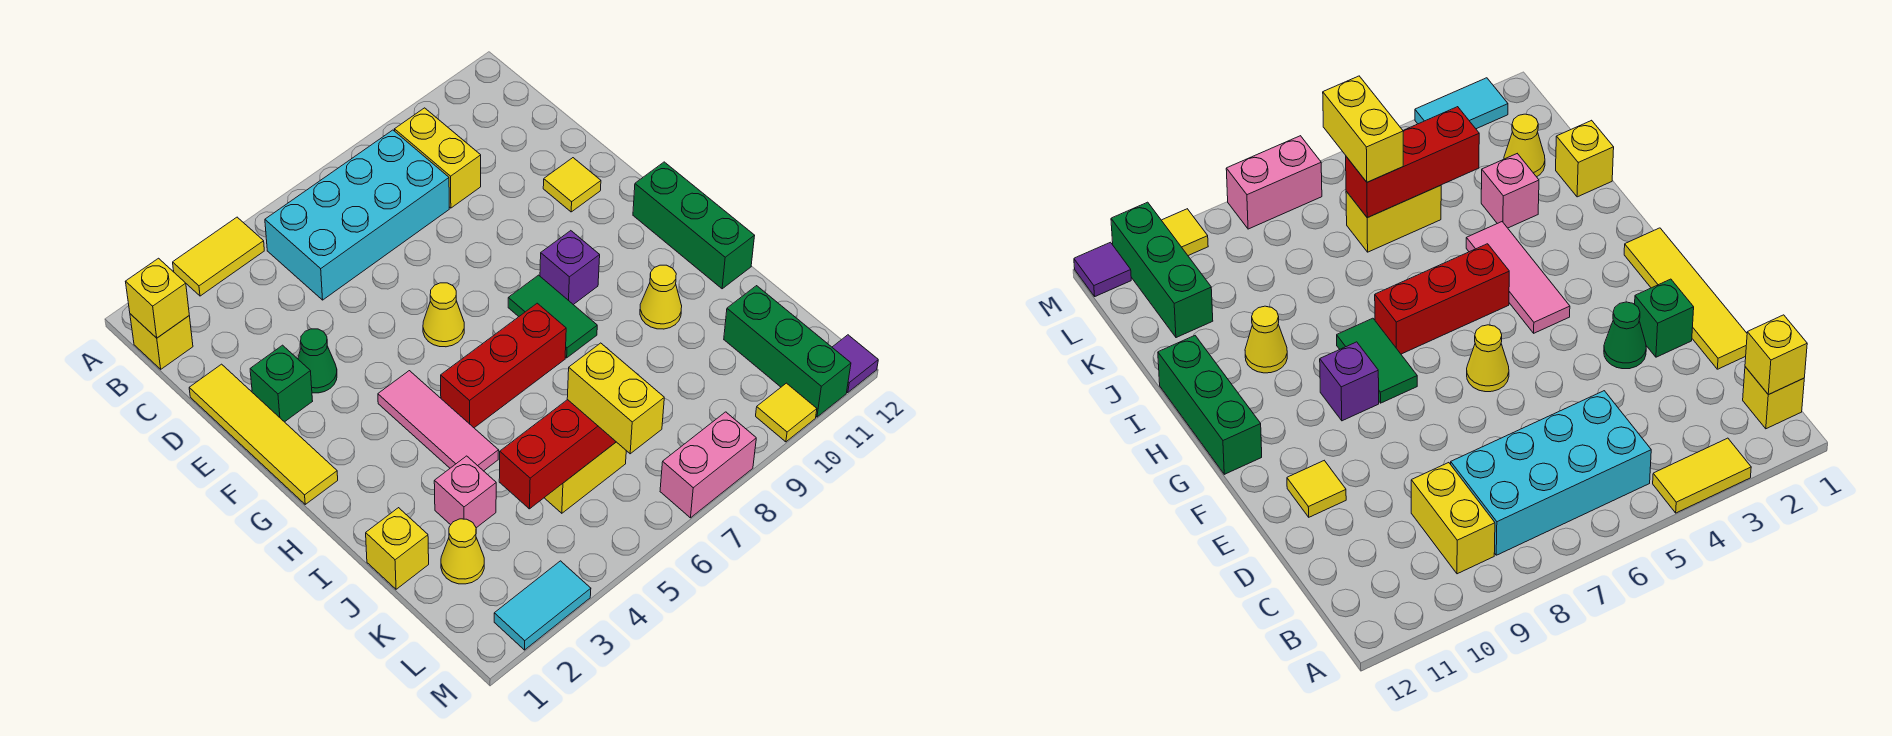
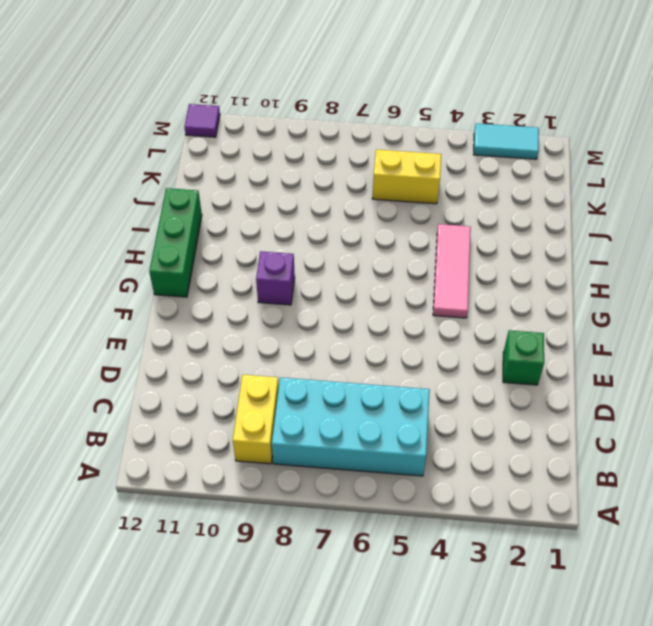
none -> yellow tile A3:A4 level 1
none -> yellow brick B1 level 1
none -> yellow tile D1:G1 level 1

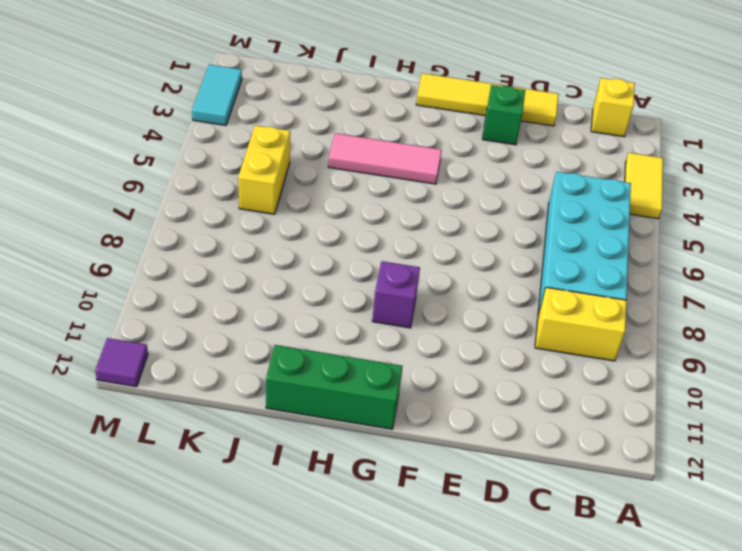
none -> green cone E3 level 1
none -> yellow tile E11 level 1
none -> yellow cone F6 level 1

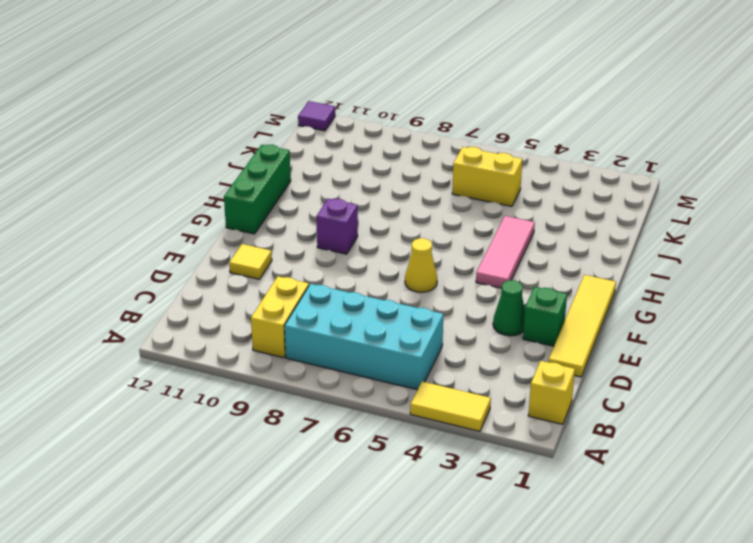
none -> green tile G8:H8 level 1
none -> red brick H5:H7 level 1
none -> yellow cone I10 level 1

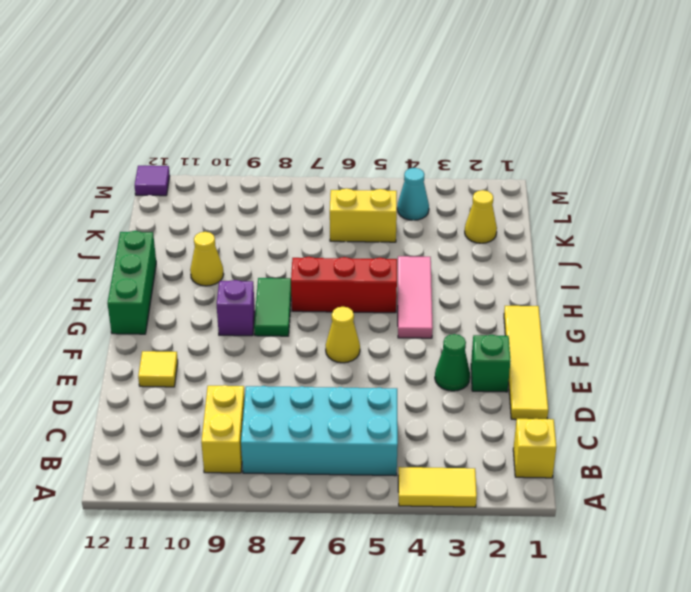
cyan cone L4 level 1 -> none
none -> yellow brick J1 level 1
none -> pink brick J3 level 1
none -> green brick K11:M11 level 1

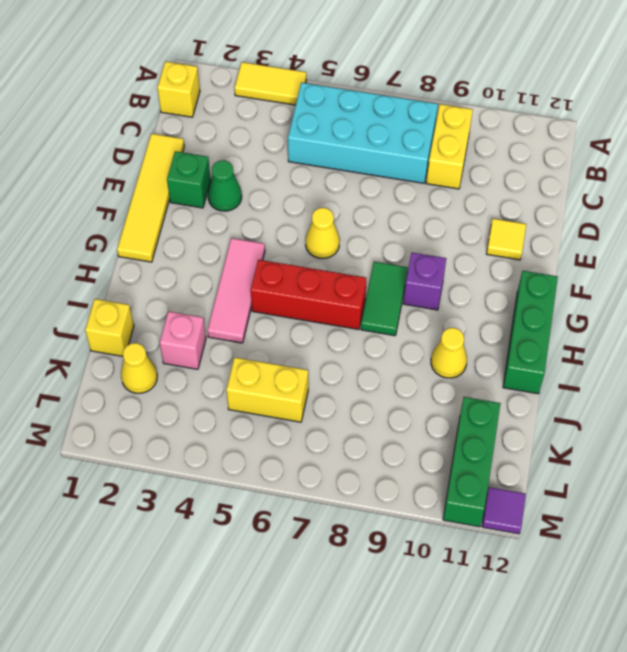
none -> cyan tile M2:M3 level 1
none -> pink brick M7:M8 level 1
none -> yellow tile M10 level 1

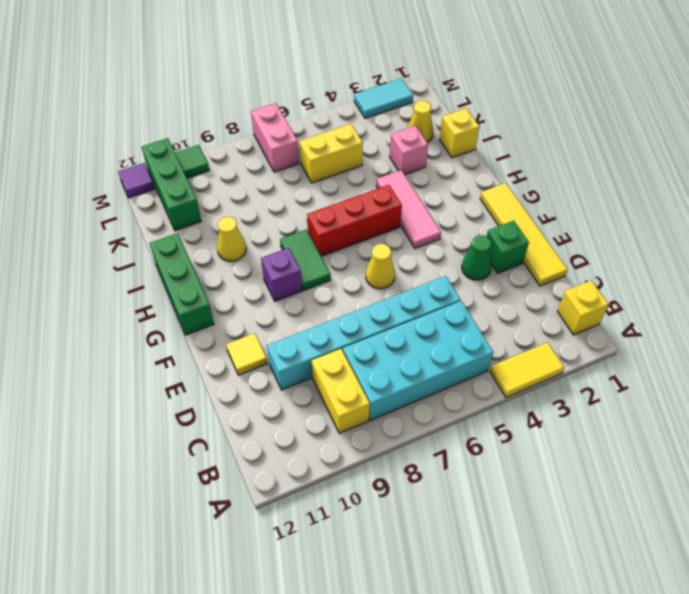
cyan brick D5:D10 level 1 -> none
pink brick L7:M7 level 1 -> pink brick M7:M8 level 1
green tile M10 level 1 -> yellow tile M10 level 1
none -> yellow brick B1 level 2
none -> red brick K4:K6 level 2
none -> yellow brick K6:L6 level 3

